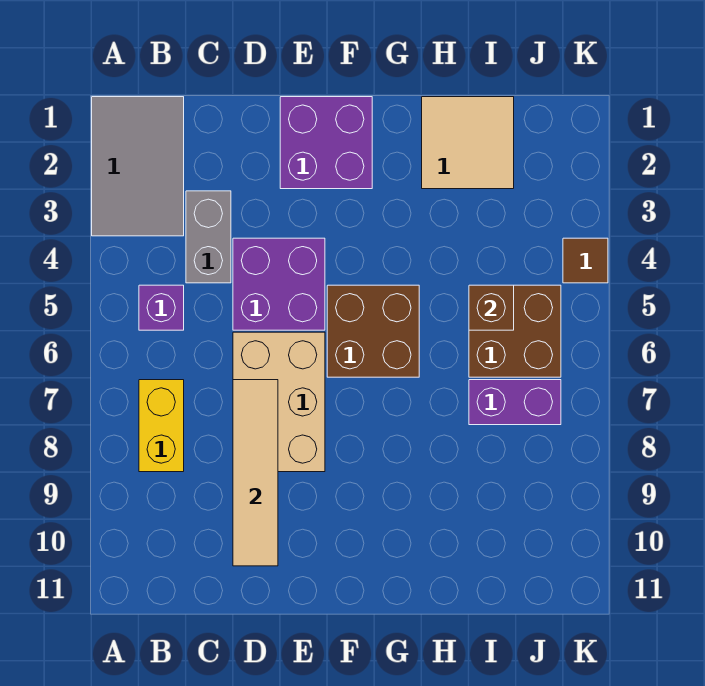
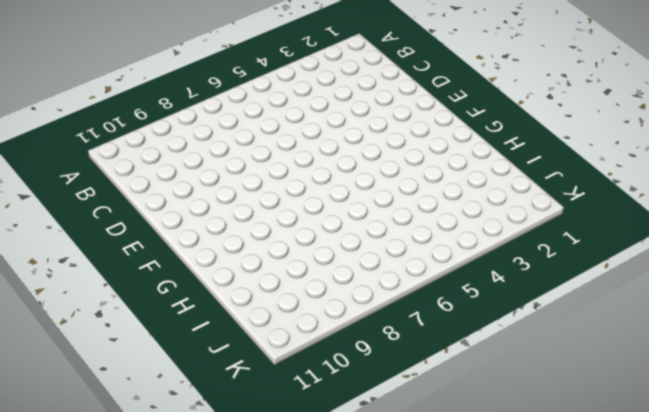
none -> grey tile A1:B3 level 1
none -> purple brick B5 level 1
none -> yellow brick B7:B8 level 1

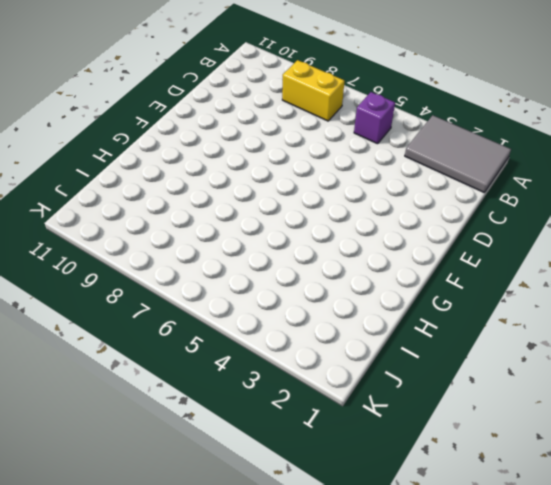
none -> grey brick C3:C4 level 1
none -> purple brick D4:E5 level 1
none -> tan brick D6:E8 level 1

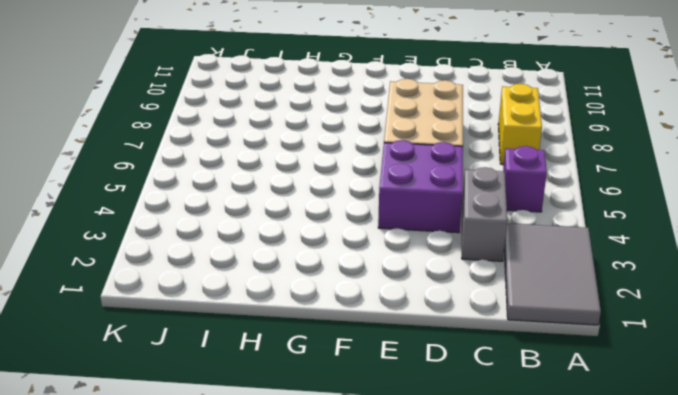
none -> purple brick E1:F2 level 1
none -> brown brick F5:G6 level 1
none -> tan tile H1:I2 level 1

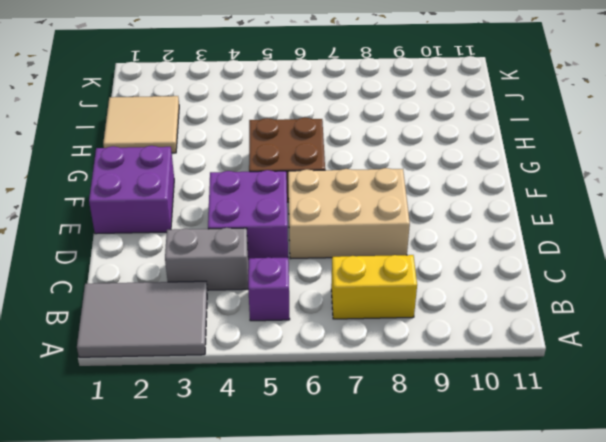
none -> brown brick I5:J6 level 1
none -> purple brick I7:J7 level 1
none -> brown tile K4 level 1

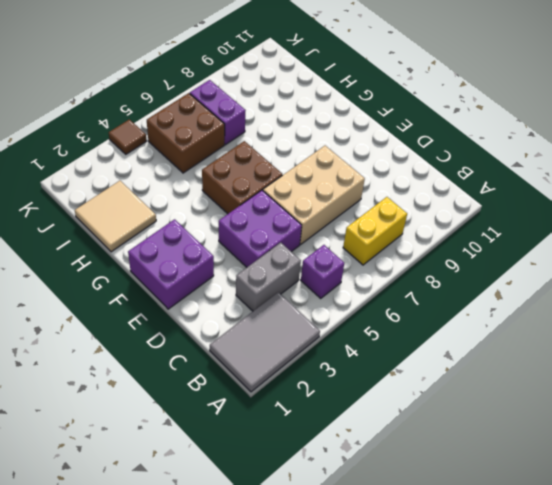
none -> tan tile D7:D10 level 2
none -> brown brick I5 level 2

